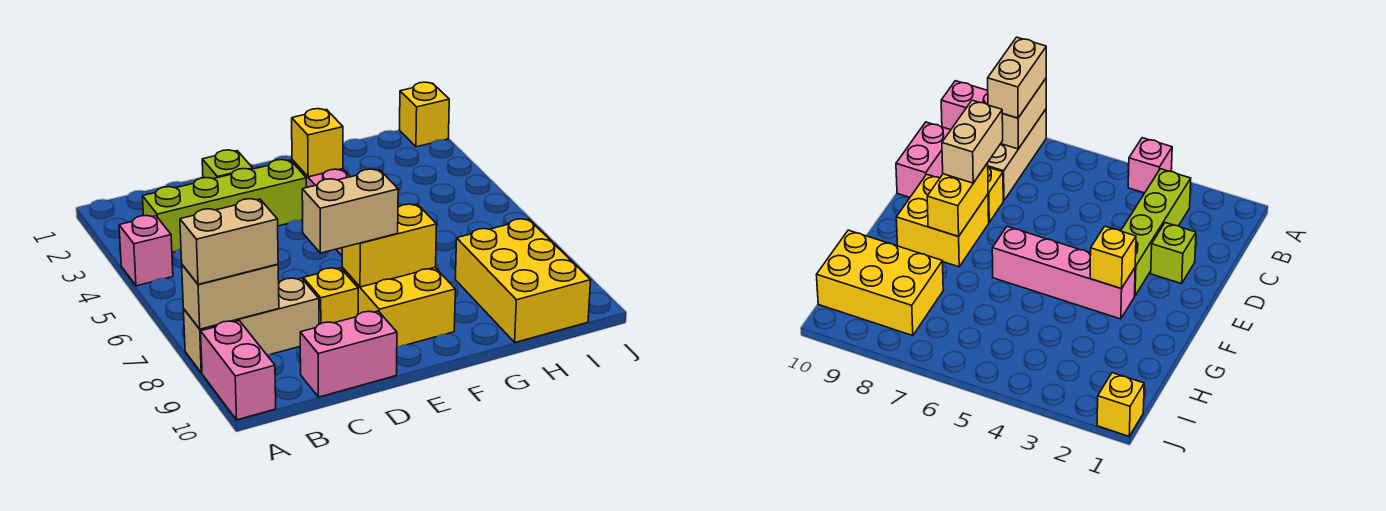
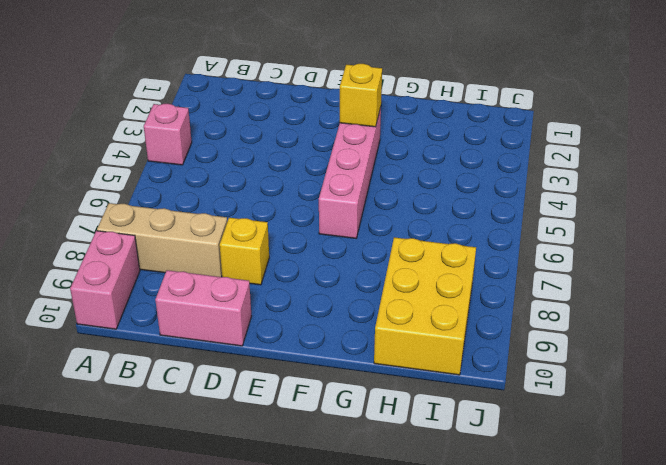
none -> lime brick B3:E3 level 1
none -> lime brick D2 level 1
none -> yellow brick E8:F9 level 1

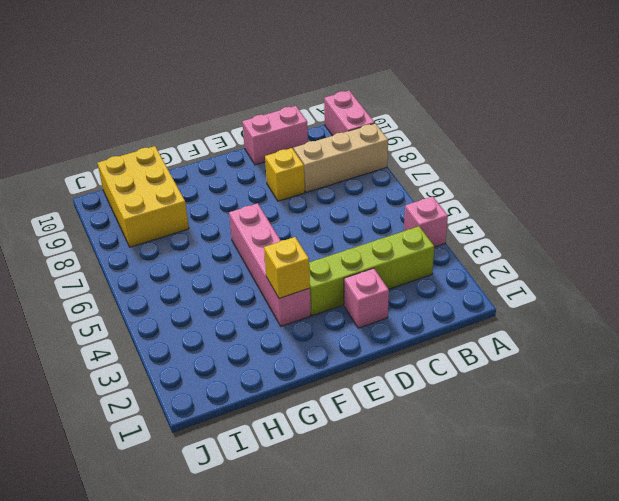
pink brick D2 level 1 -> lime brick D2 level 1
none -> yellow brick E8:F9 level 1
none -> yellow brick J1 level 1
none -> tan brick A8:B8 level 2

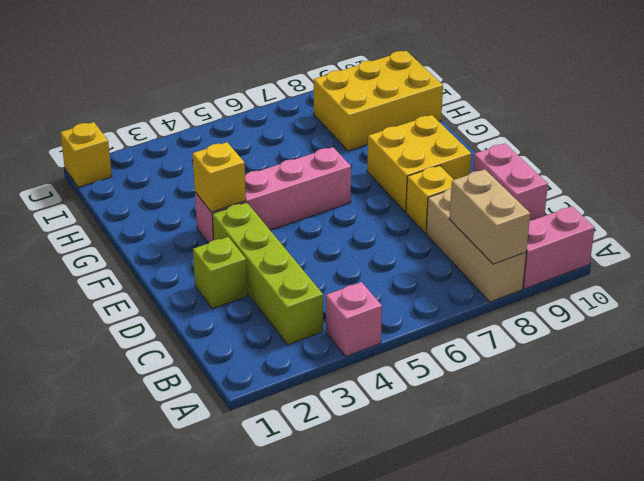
none -> yellow brick E8:F8 level 2
none -> tan brick A8:B8 level 3
none -> tan brick D8:E8 level 3

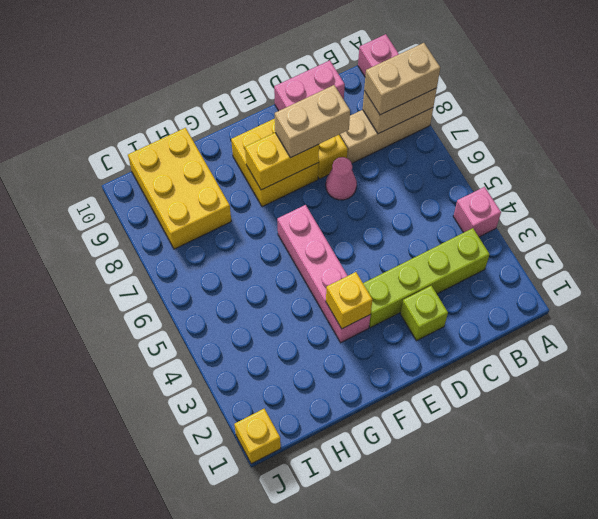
pink cone D7 level 1 -> none

